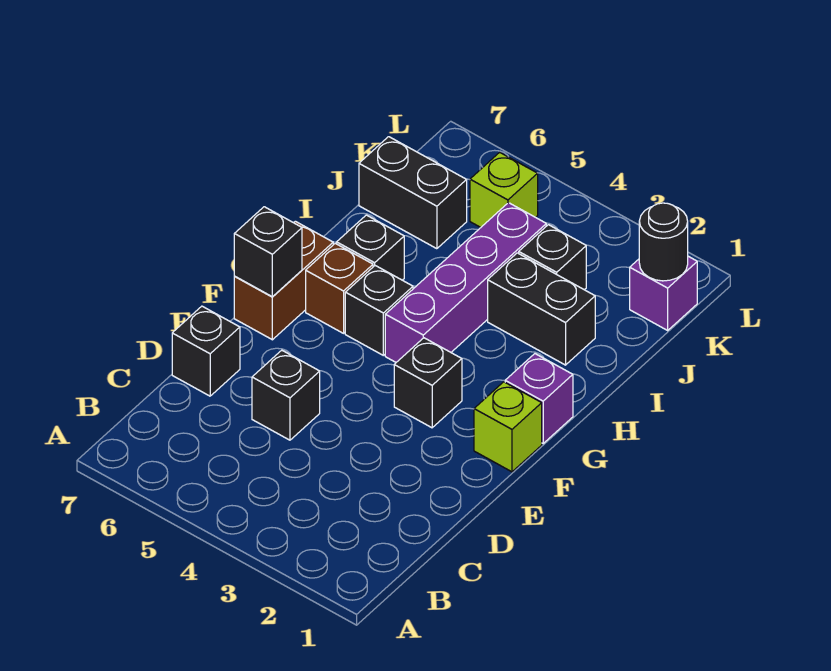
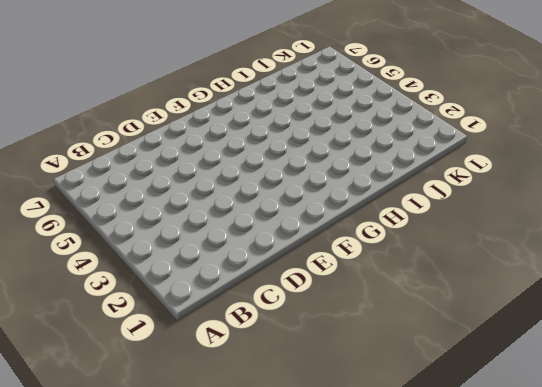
none -> black brick D5 level 1
none -> black brick D7 level 1
none -> lime brick F1 level 1

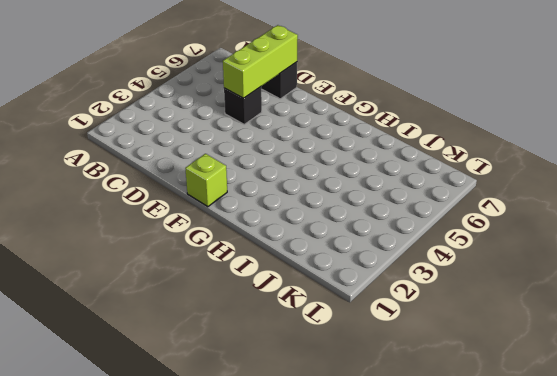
lime brick D5:D7 level 2 -> none
none -> black brick F3 level 1
none -> brown brick F7:G7 level 1
none -> purple brick G1 level 1

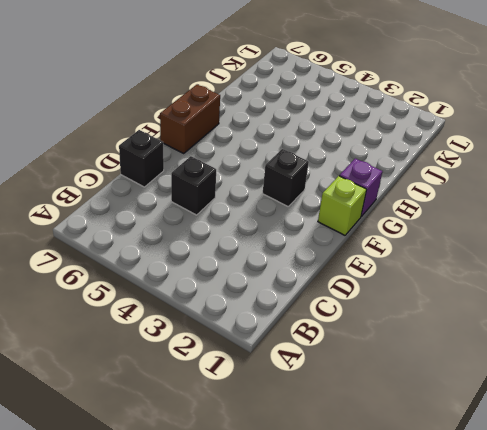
none -> purple brick G4:J4 level 1
none -> black brick G5 level 1
none -> brown brick G6 level 1

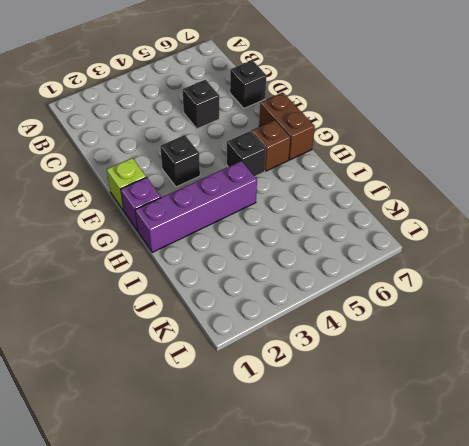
purple brick H1:H4 level 1 -> purple brick G4:J4 level 1
none -> black brick H6 level 1
none -> black brick I2:I3 level 1
none -> black brick J3 level 1

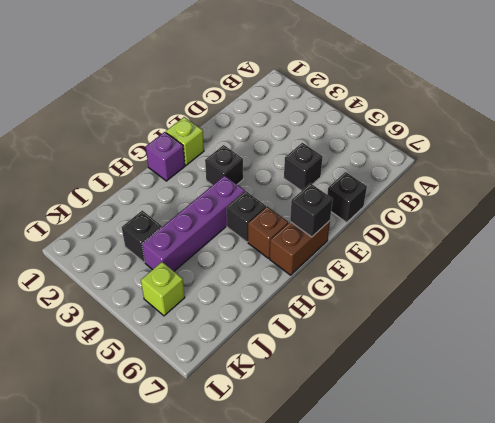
none -> black brick H6 level 1
none -> black brick I2:I3 level 1
none -> black brick J6:J7 level 1

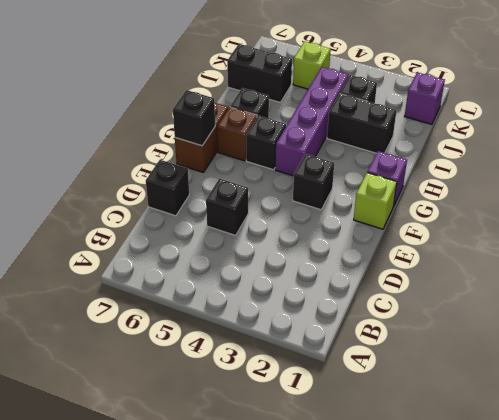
none -> black round brick K1 level 2

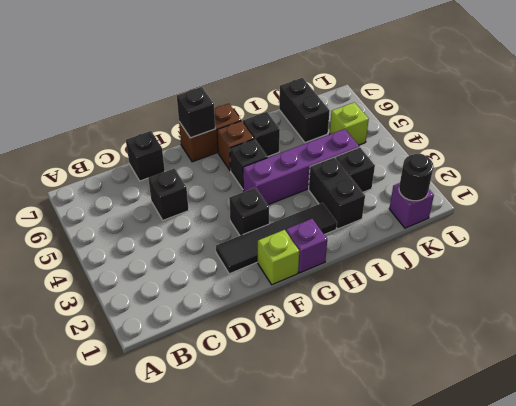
black tile E2:H2 level 1 -> none

